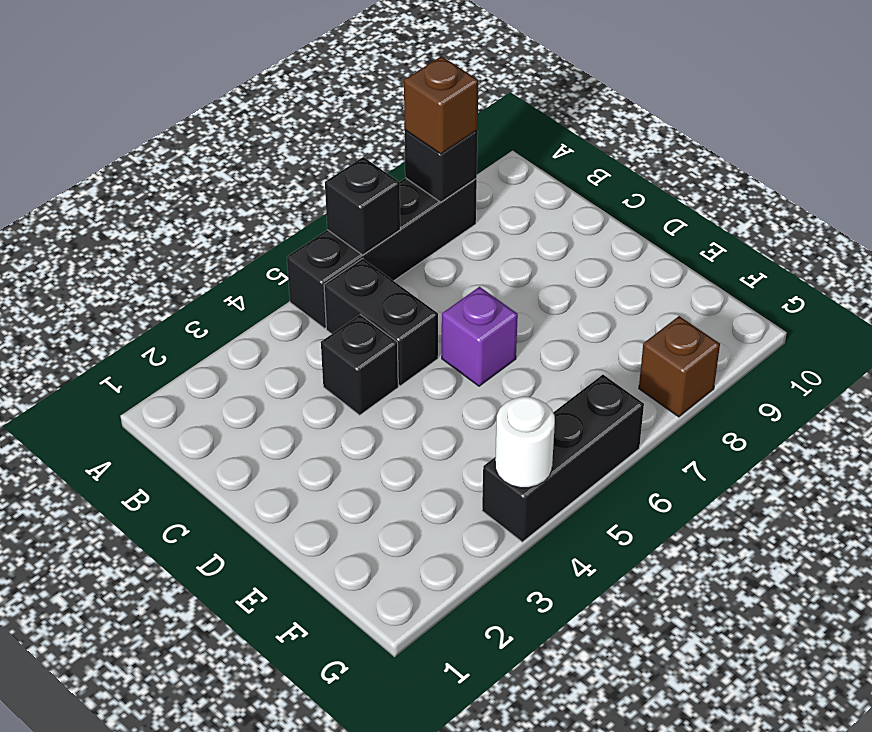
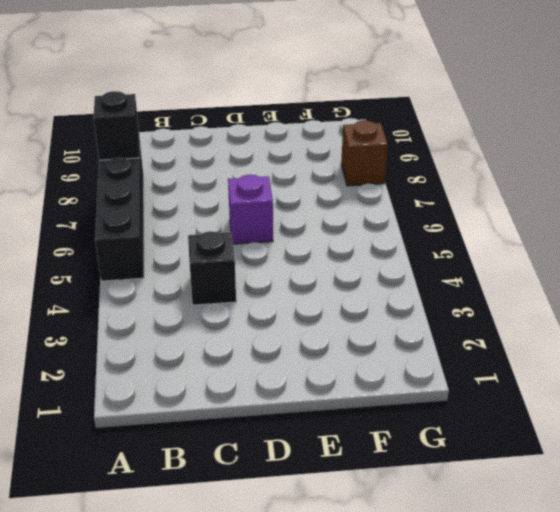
none -> black brick B5:C5 level 1
none -> black brick G4:G6 level 1

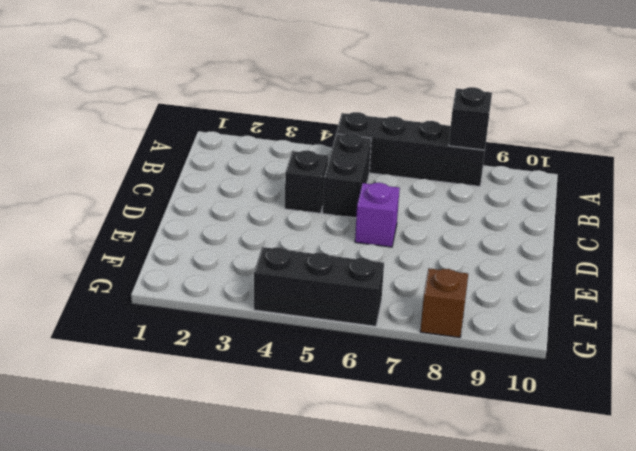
none -> black brick A6 level 2
none -> white round brick G4 level 2

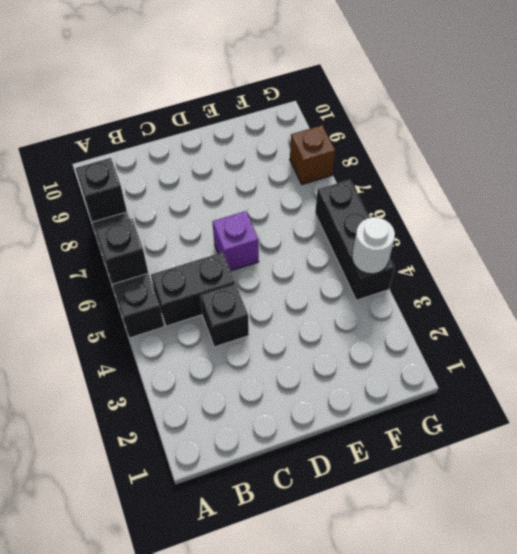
none -> brown brick A8 level 3

